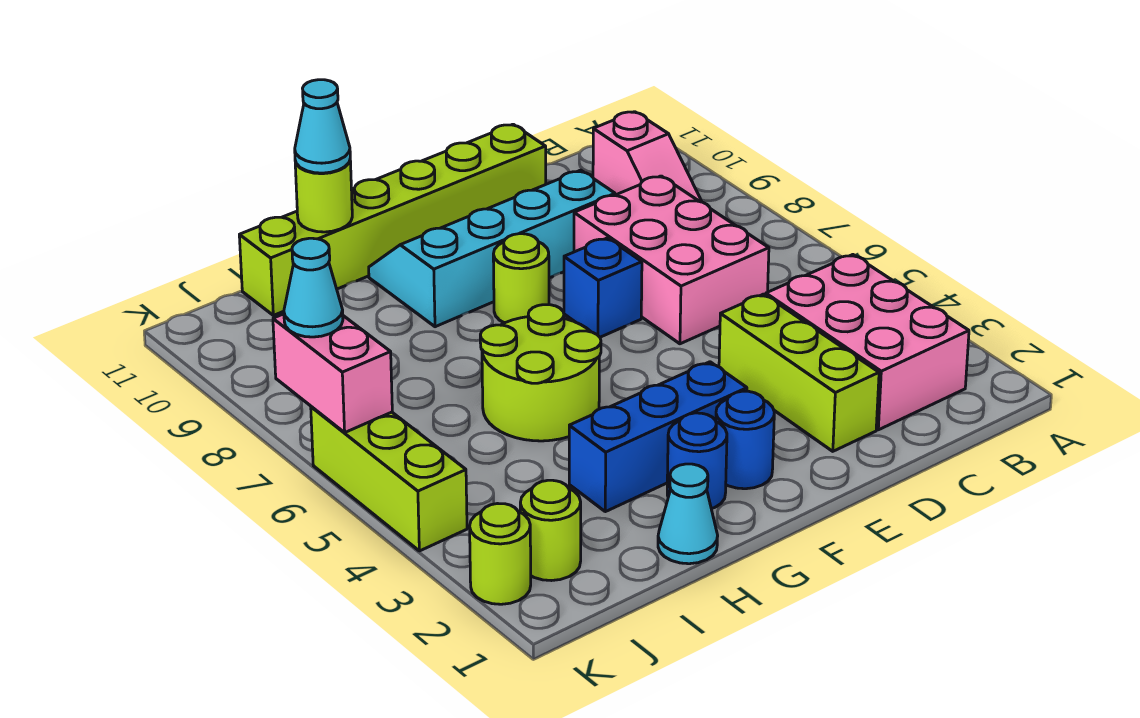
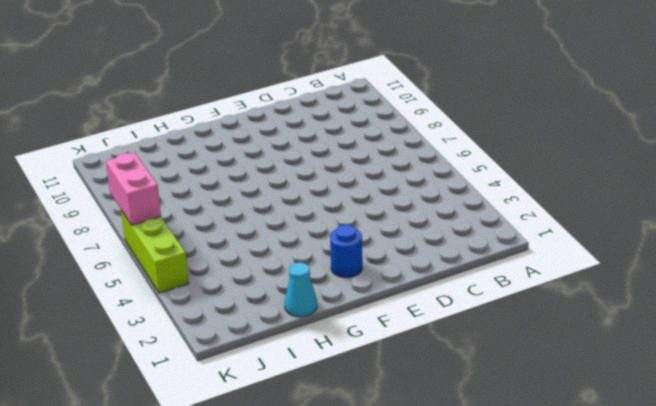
none -> pink brick B2:C4 level 1
none -> pink slope B9:B10 level 1 top 10
none -> pink brick C6:D8 level 1

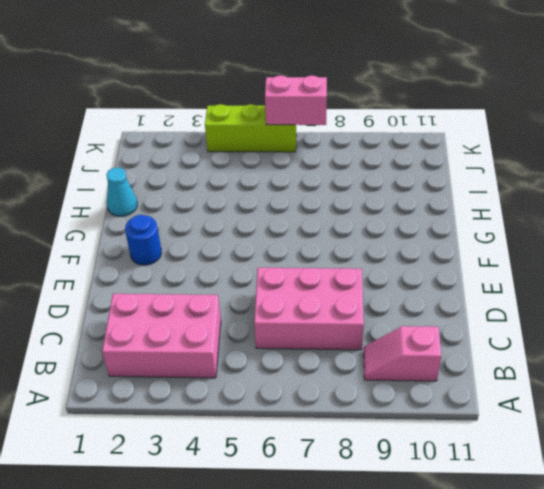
none -> lime brick D2:D4 level 1
none -> cyan slope D9:G10 level 1 top 9
none -> lime brick D11:I11 level 1

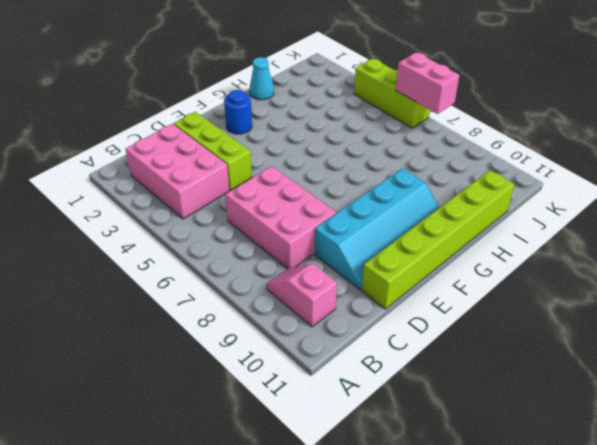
none -> blue brick E7 level 1
none -> blue brick F3:H3 level 1
none -> lime round brick F8 level 1

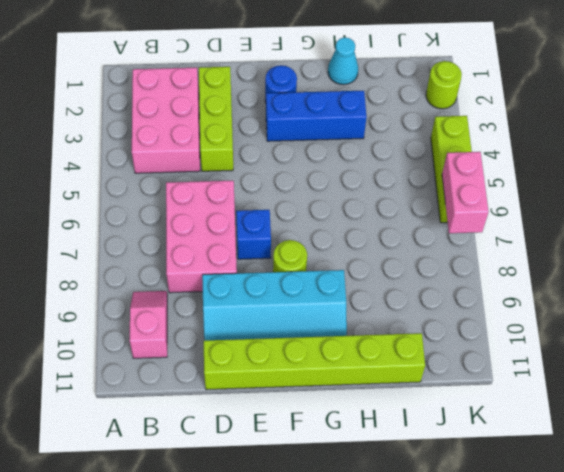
none -> blue round brick G2 level 1
none -> lime round brick G5:H6 level 1
none -> lime round brick J2 level 1

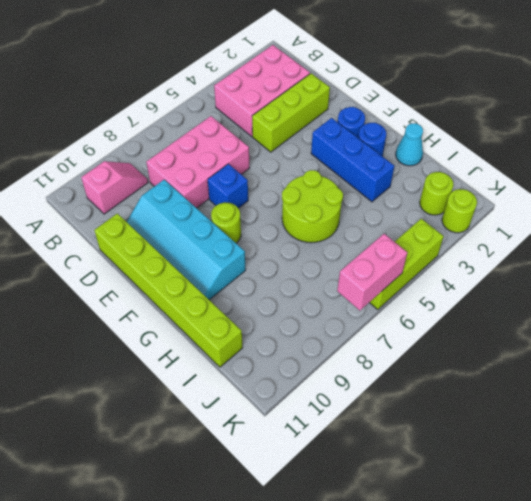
none -> lime round brick H11 level 2
none -> cyan cone H11 level 3
none -> cyan cone K7 level 3

